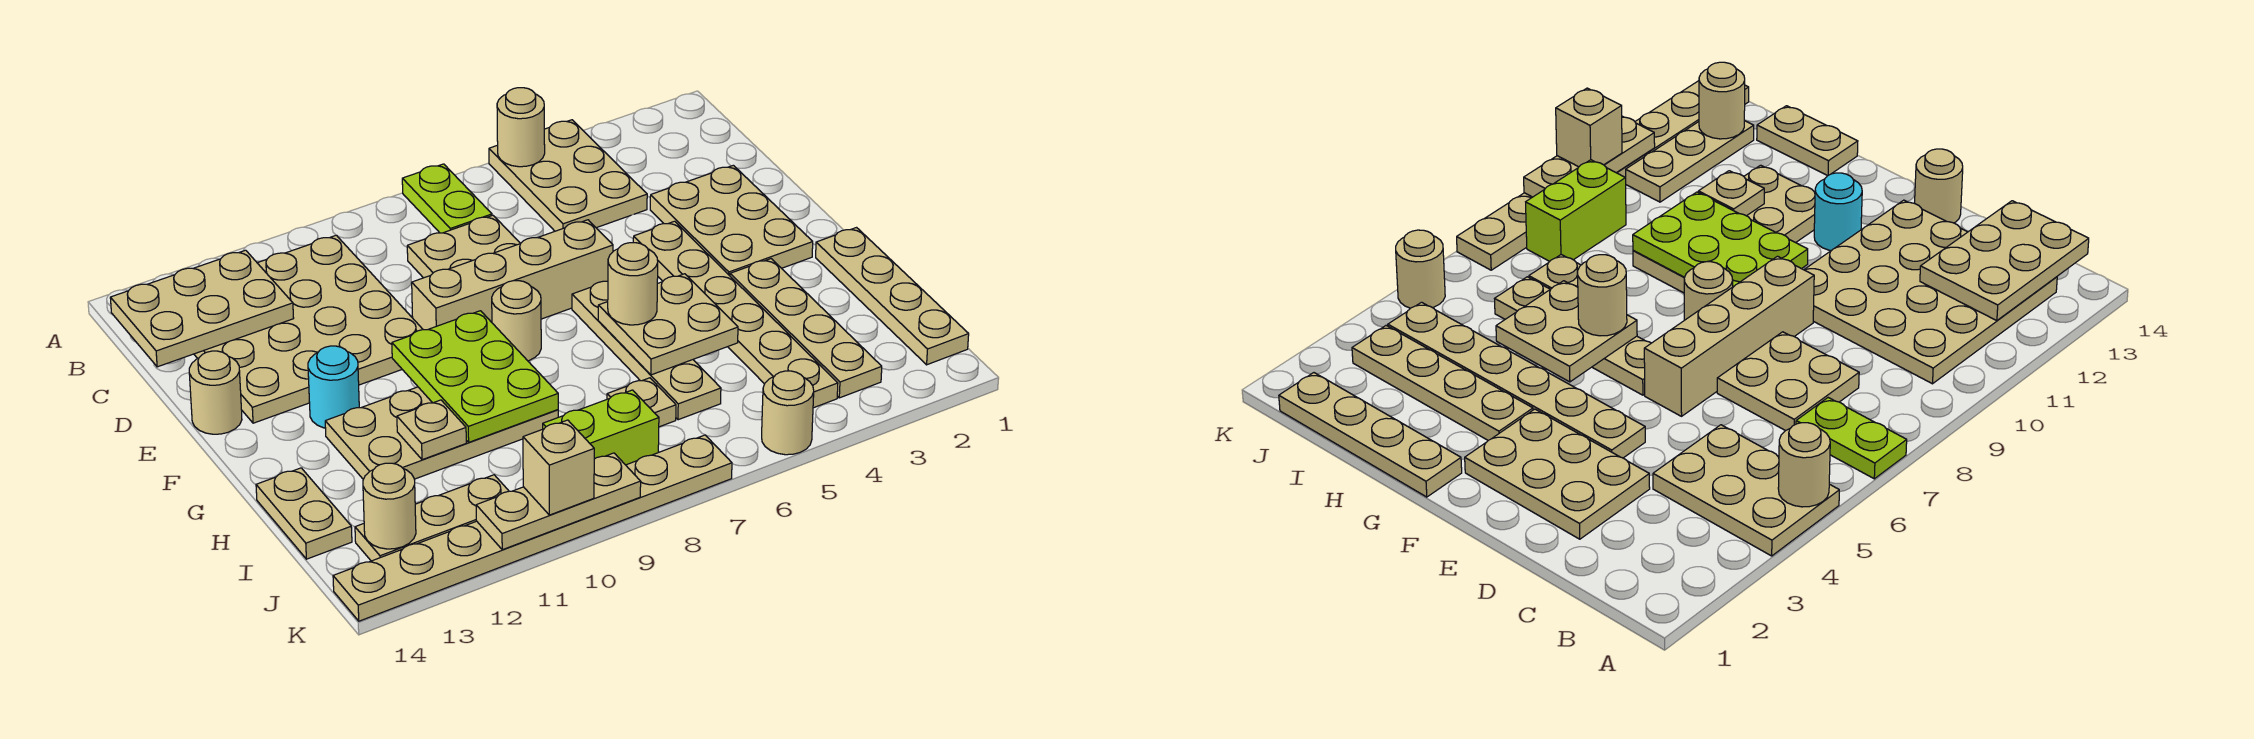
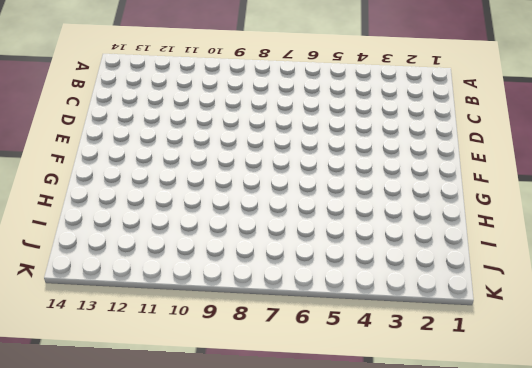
none -> tan plate A4:C5 level 1
none -> lime plate A7:B7 level 1
none -> tan plate B10:E13 level 1

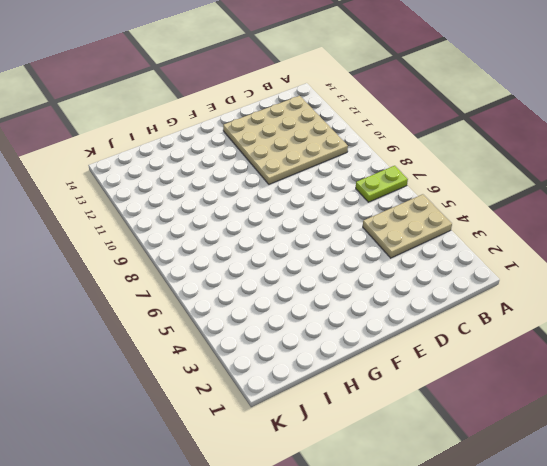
none -> tan plate C7:D8 level 1
none -> tan plate D2:F3 level 1
none -> tan plate E4:J4 level 1

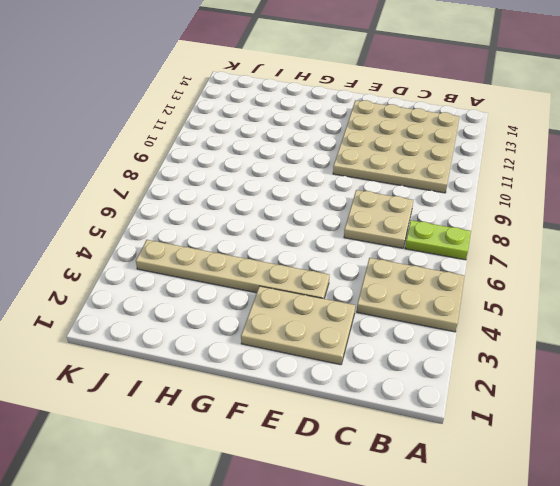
none -> tan brick E6:E9 level 1
none -> tan round brick E14 level 1
none -> tan plate F6:I6 level 1

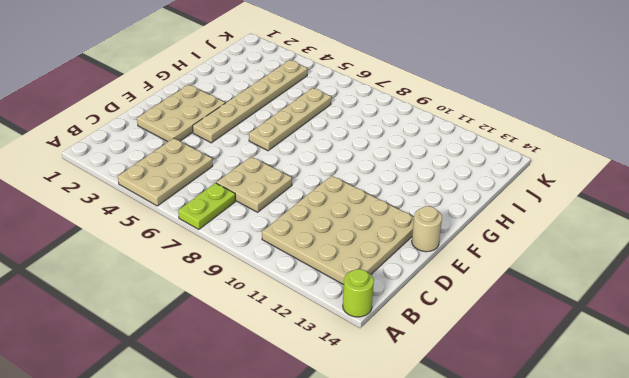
lime round brick A14 level 1 -> none
none -> tan brick E6:E9 level 1
none -> tan round brick F8 level 1
none -> cyan round brick F12 level 1

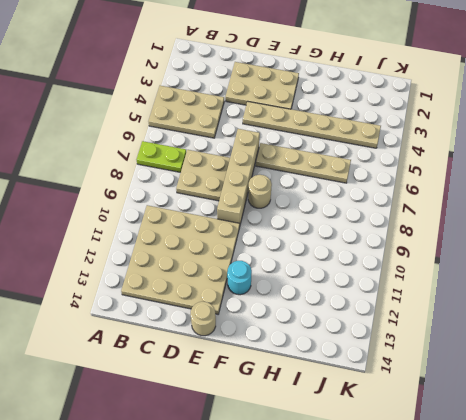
none -> tan plate G1:J1 level 1
none -> tan plate G3:J3 level 1
none -> tan plate G9:H12 level 1

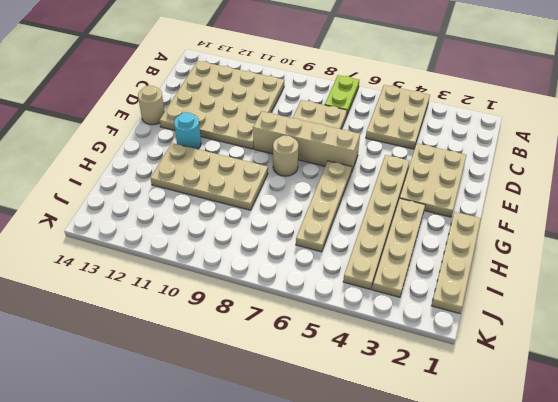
none -> tan plate H14:I14 level 1
none -> tan plate I7 level 1
none -> lime brick J8:J9 level 1

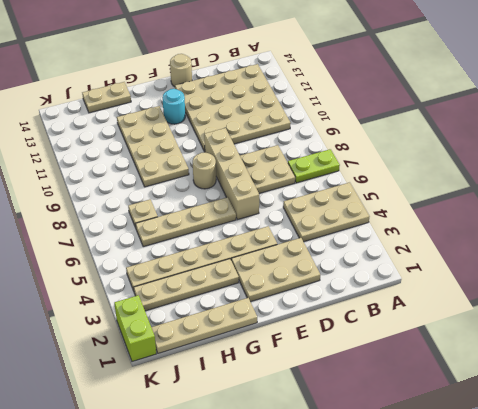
lime brick K1:K2 level 1 -> lime brick J8:J9 level 1
none -> tan plate J11:J13 level 1
none -> tan round brick K5 level 1
none -> tan plate K7:K14 level 1

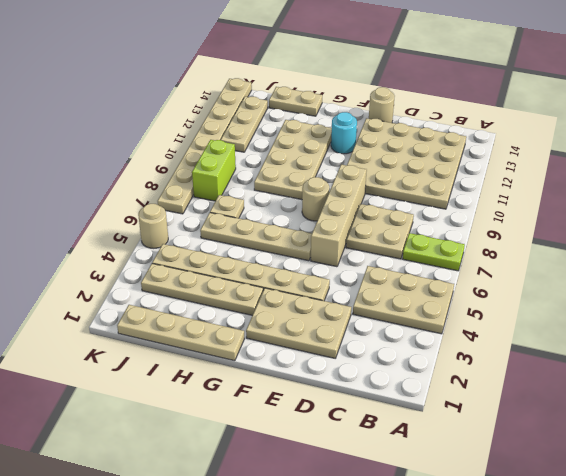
none -> tan round brick A5 level 2
none -> tan plate B12:C14 level 2
none -> lime plate F9:H10 level 2

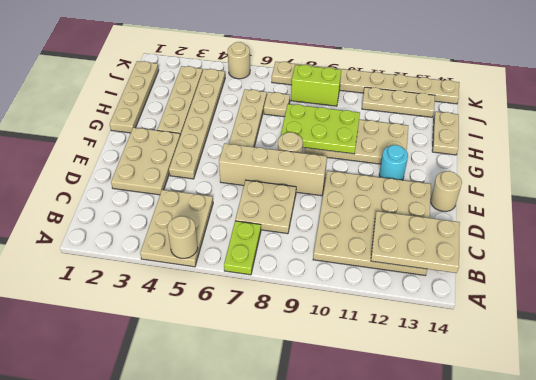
lime plate G8:H10 level 2 -> lime plate F9:H10 level 2
none -> tan plate G5:H6 level 2
none -> tan plate H11 level 2
none -> tan round brick J13 level 2

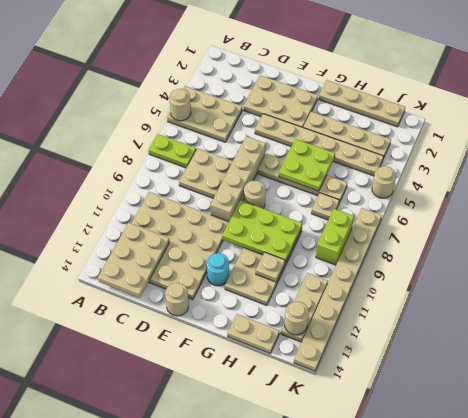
lime plate G5:H6 level 2 -> tan plate G5:H6 level 2
none -> tan plate K9:K11 level 2
none -> tan round brick G6 level 3
none -> tan brick K10 level 3

